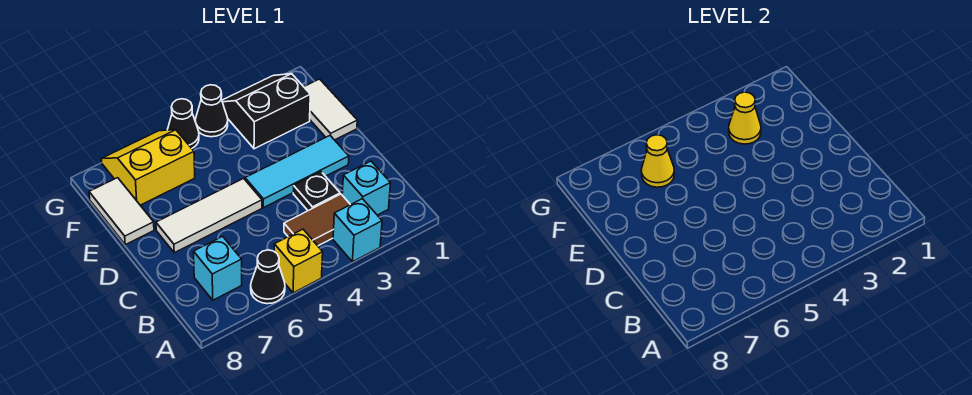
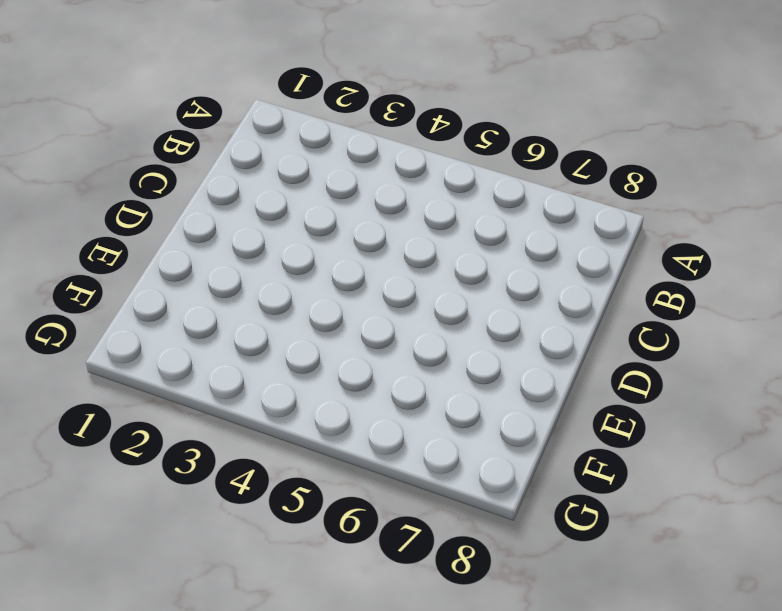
none -> cyan brick A3 level 1
none -> yellow brick A5 level 1
none -> black cone A6 level 1

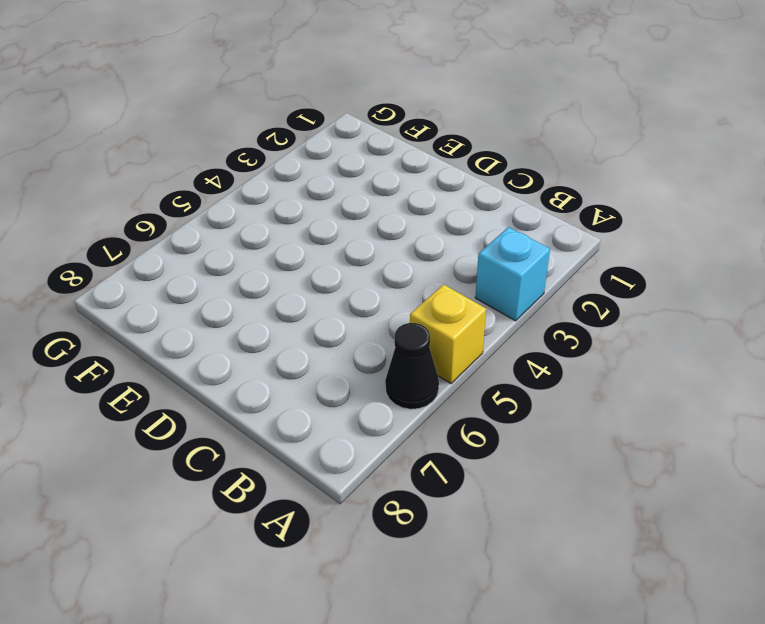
none -> cyan brick B2 level 1
none -> brown tile B3:B4 level 1
none -> cyan brick B7 level 1

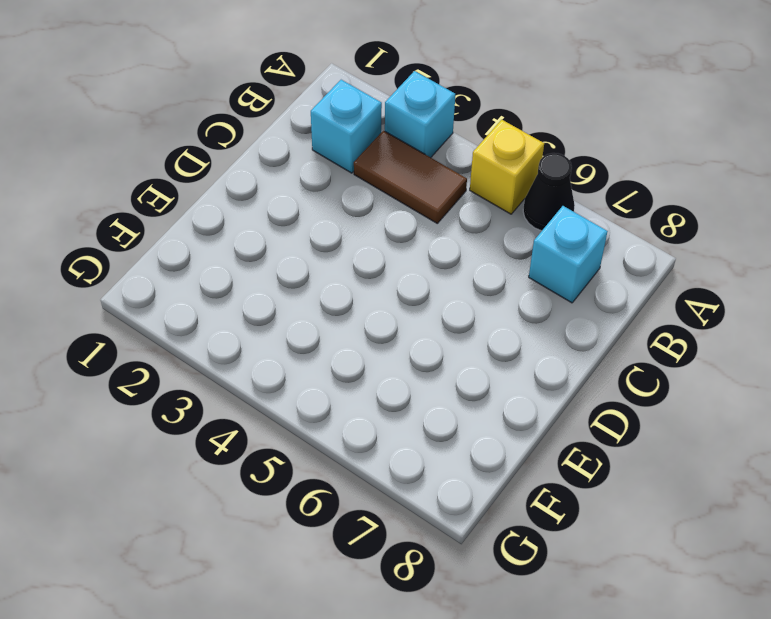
none -> black plate C3 level 1
none -> cyan tile D2:D4 level 1
none -> white tile D5:D7 level 1

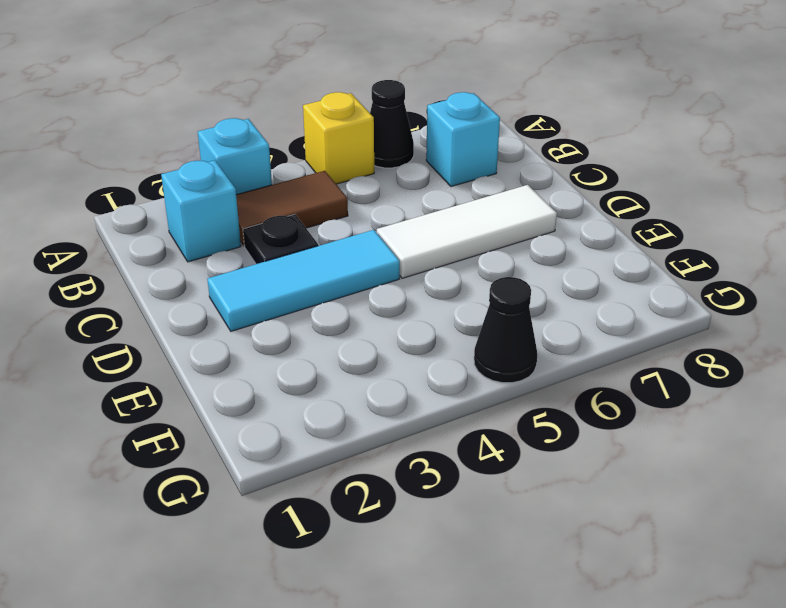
none -> white tile E1:F1 level 1
none -> white tile E8:F8 level 1
none -> black slope F2:G3 level 1 top F

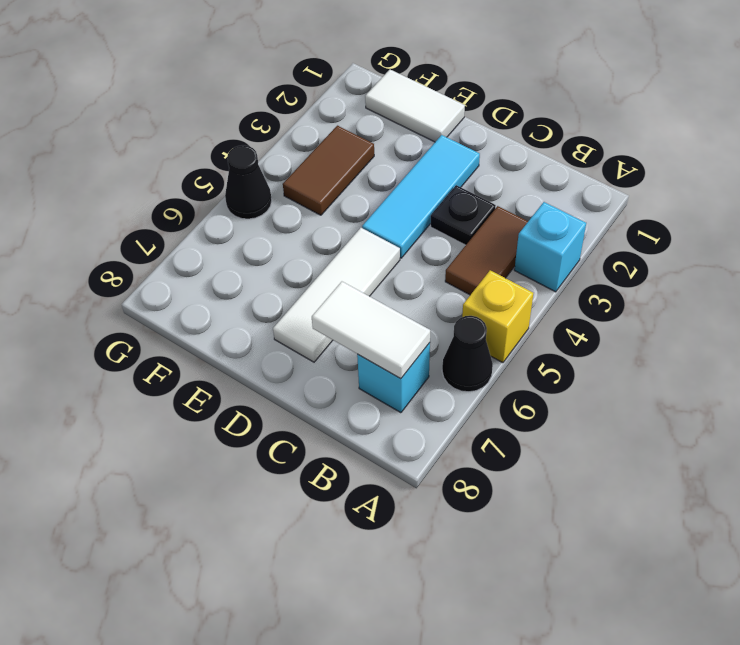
white tile B7:C7 level 2 -> white tile E8:F8 level 1
brown tile F3:F4 level 1 -> black slope F2:G3 level 1 top F
none -> cyan brick B2 level 1
none -> yellow slope F6:G7 level 1 top F
none -> black cone G4 level 1

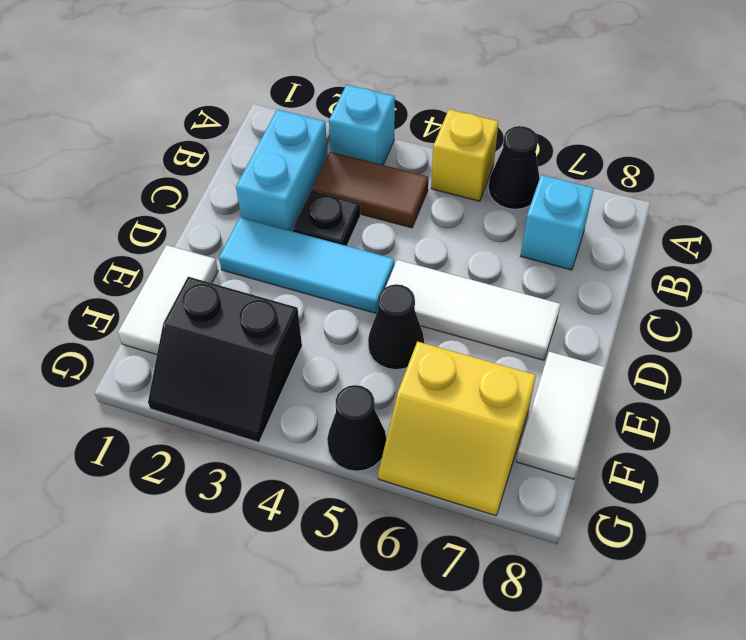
cyan brick B2:C2 level 1 -> cyan brick B2 level 1
black cone E5 level 1 -> black cone G4 level 1
none -> yellow cone F3 level 2
none -> yellow cone F6 level 2

